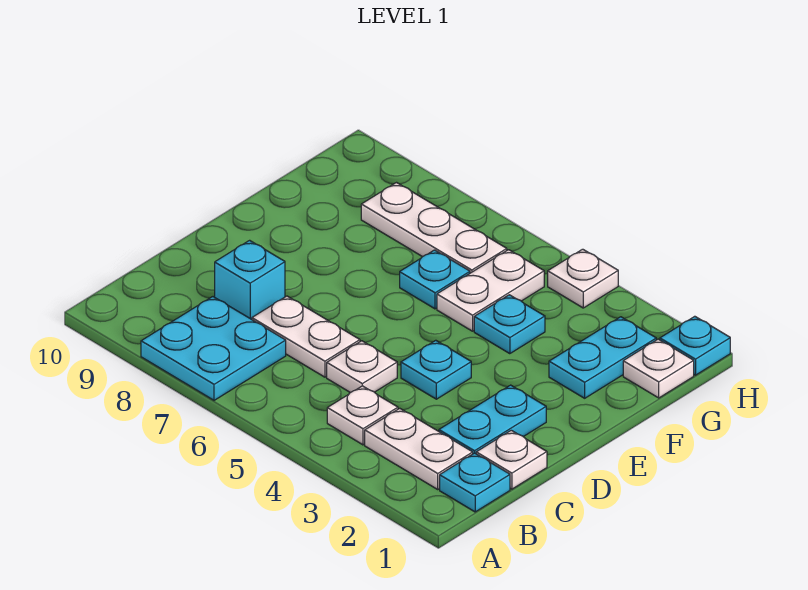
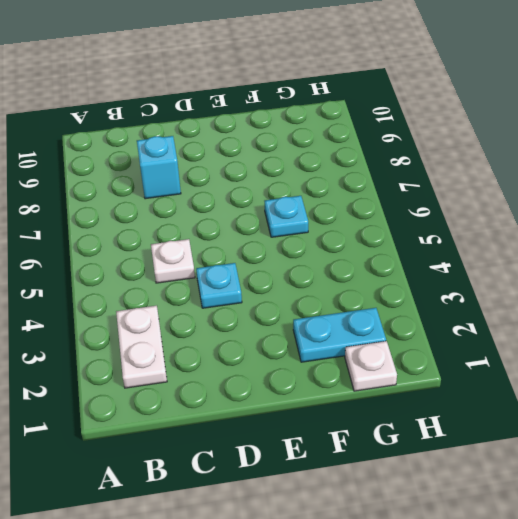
none -> cyan plate A7:B8 level 1
none -> cyan plate B1 level 1
none -> white plate B4 level 1

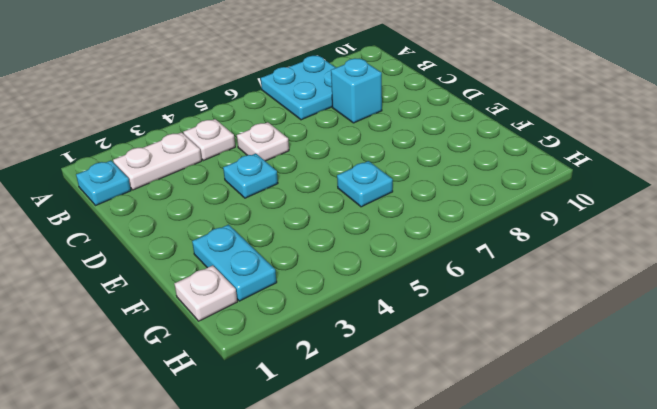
none -> white plate C1 level 1
none -> cyan plate C2:D2 level 1
none -> white plate C6:C7 level 1

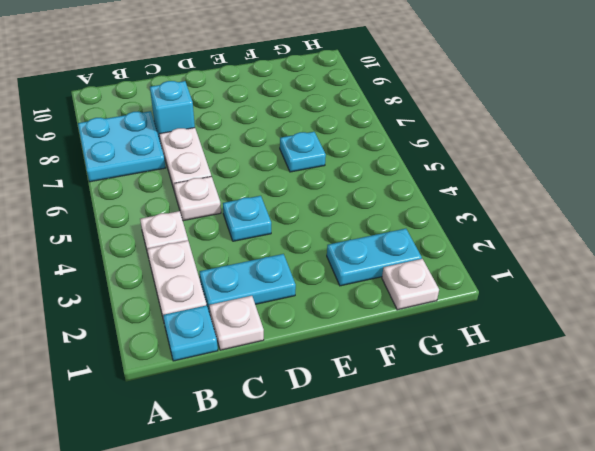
none -> cyan plate F4 level 1
none -> white plate F5:G5 level 1
none -> white plate G6:G8 level 1

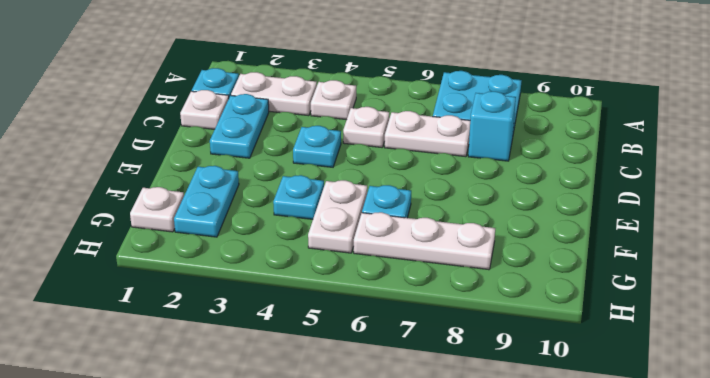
none -> cyan plate H1 level 1
none -> white plate H4 level 1

